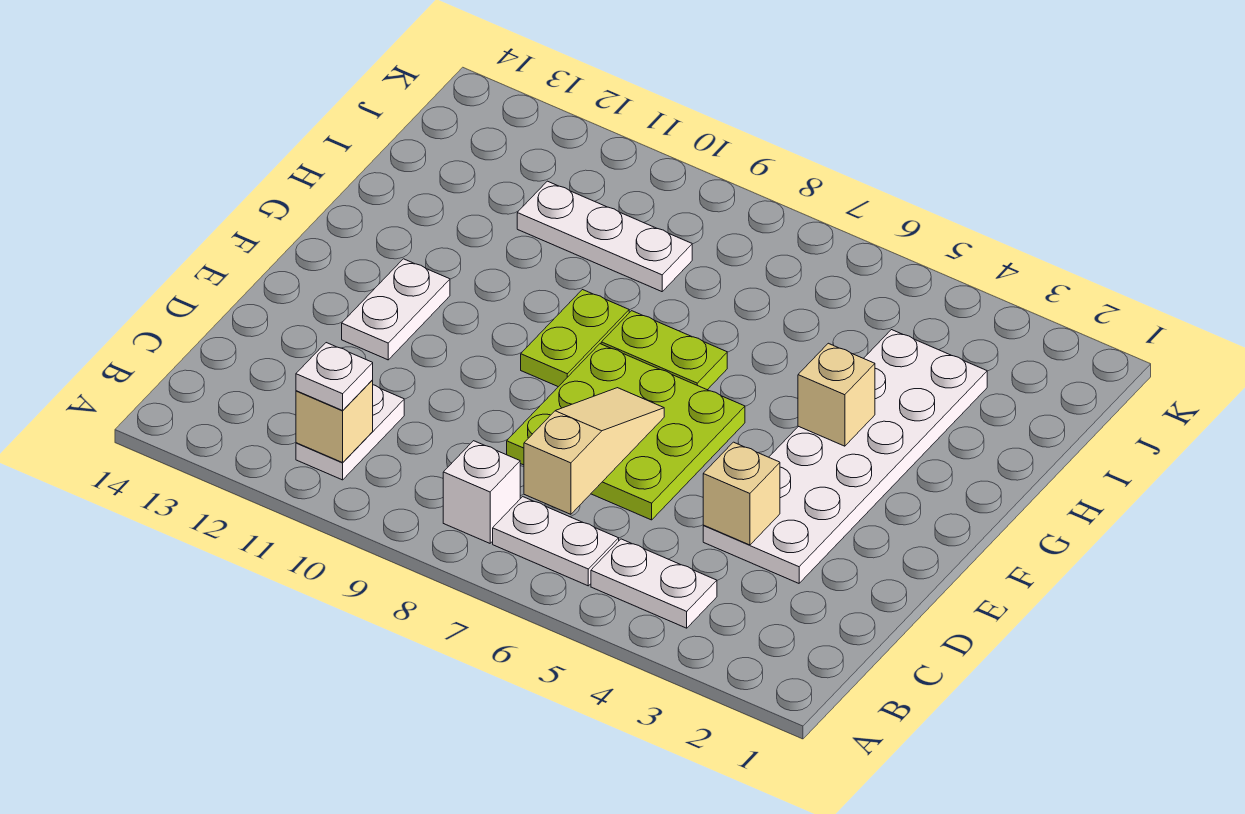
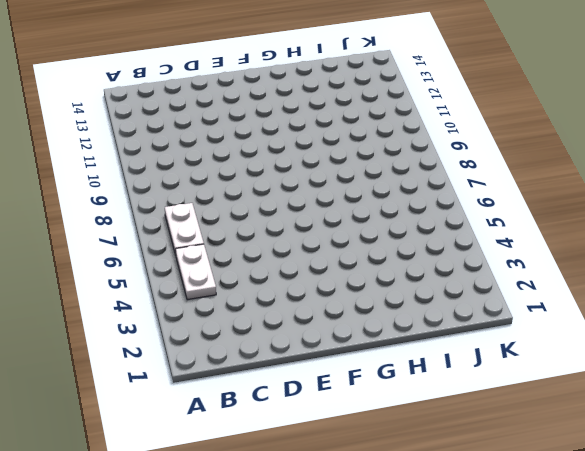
none -> white brick B8 level 1
none -> white plate B11:C11 level 1
none -> white plate D3:I4 level 1

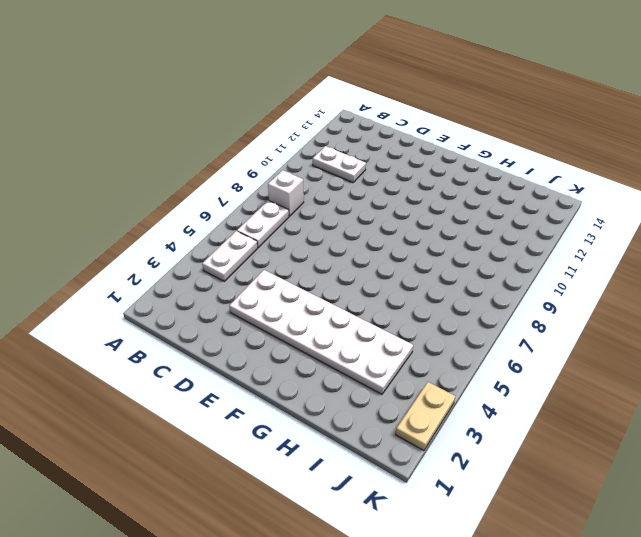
tan plate K2:K3 level 1 -> none
none -> lime plate D6:F8 level 1
none -> white plate E12:F12 level 1
none -> lime plate F9:G9 level 1

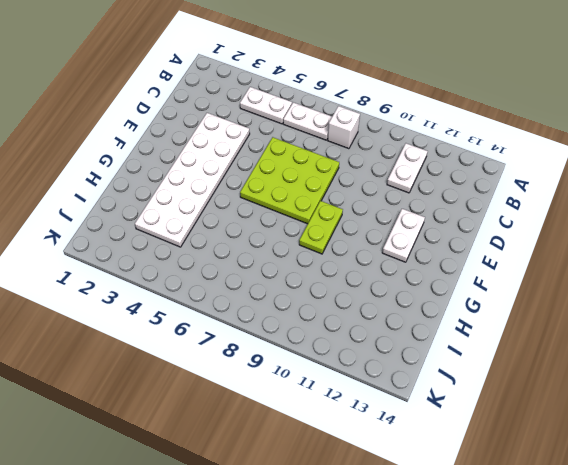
none -> lime plate G7:G8 level 1
none -> white plate I9:I11 level 1
none -> tan brick B11 level 2

